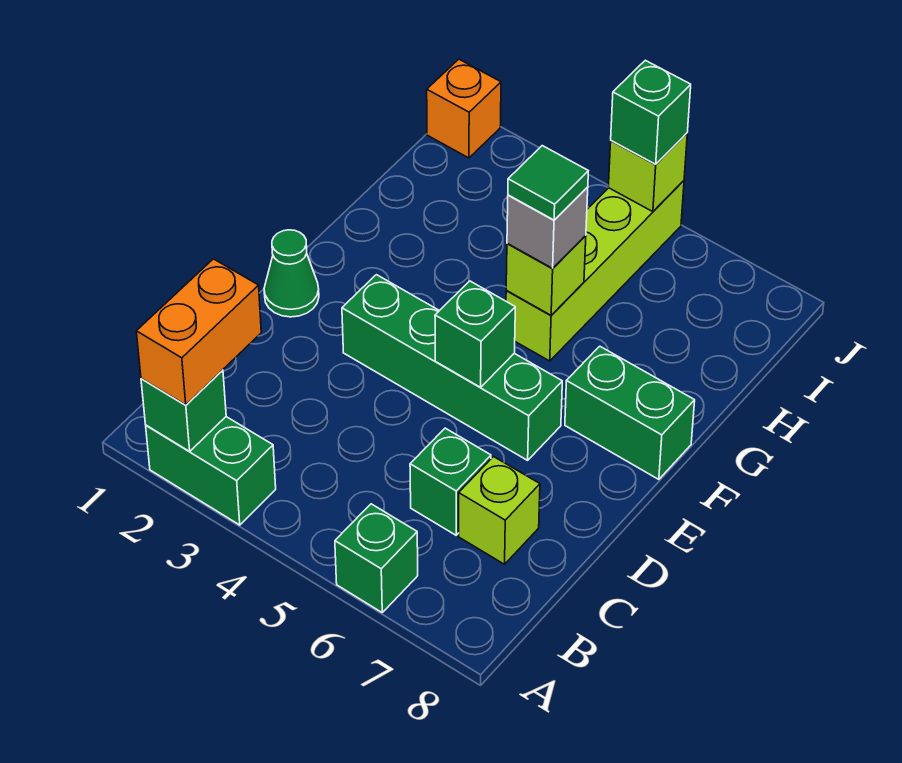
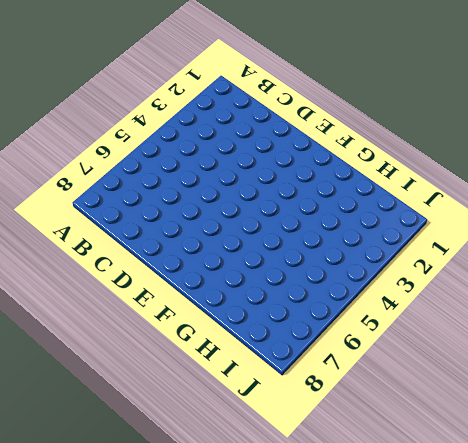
none -> green brick A2:A3 level 1
none -> green brick A6 level 1
none -> green brick C6 level 1

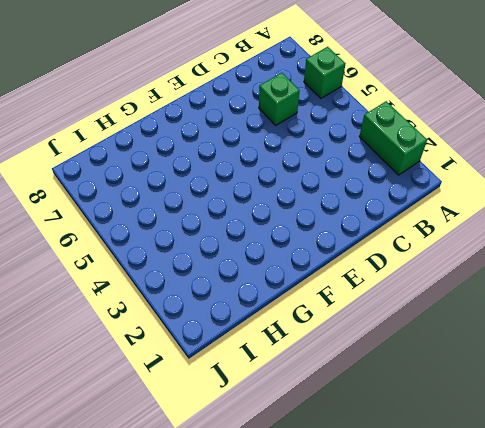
none -> lime brick C7 level 1
none -> green cone E1 level 1
none -> green brick E3:E6 level 1

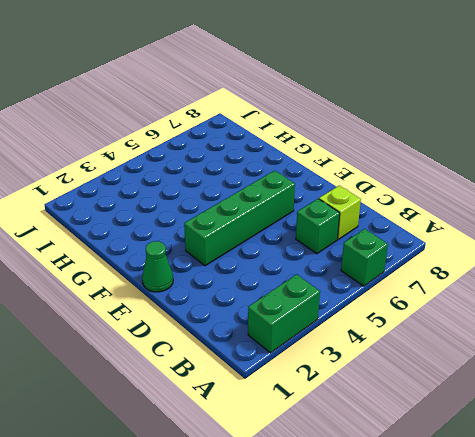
none -> green brick F7:F8 level 1
none -> lime brick G5:J5 level 1
none -> orange brick J1 level 1

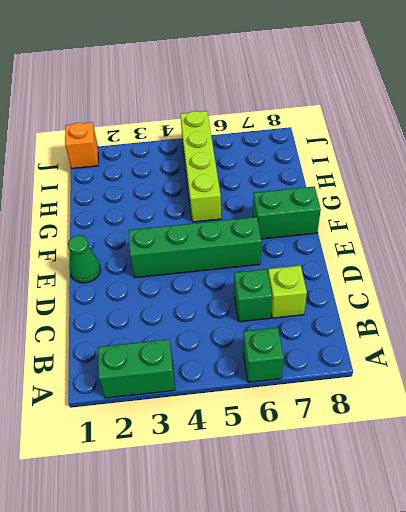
none -> green brick A2 level 2
none -> green brick E5 level 2
none -> lime brick G5 level 2

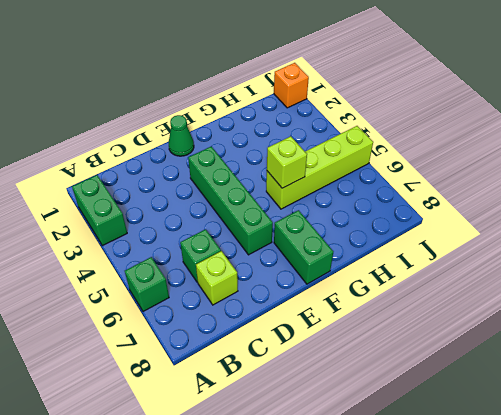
none -> green brick A2 level 2
none -> green brick E5 level 2
none -> lime brick J5 level 2

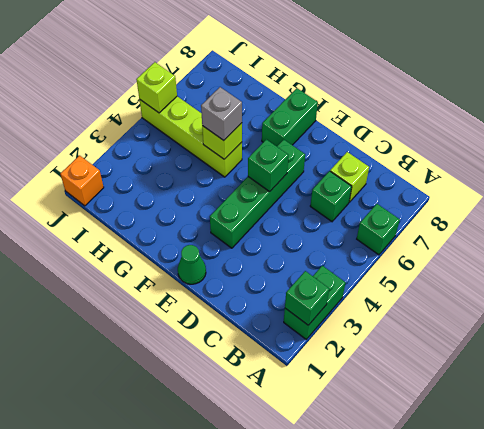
none -> orange brick A2:B2 level 3
none -> green brick J5 level 3
none -> green tile G5 level 4

